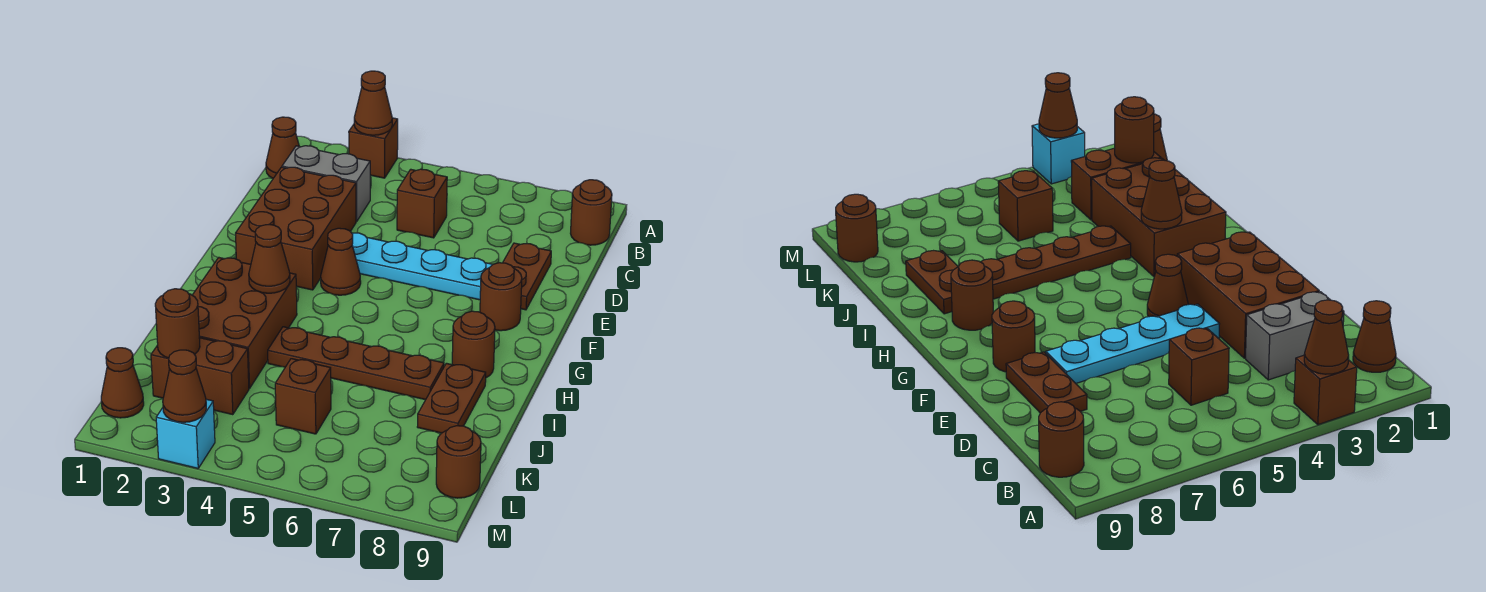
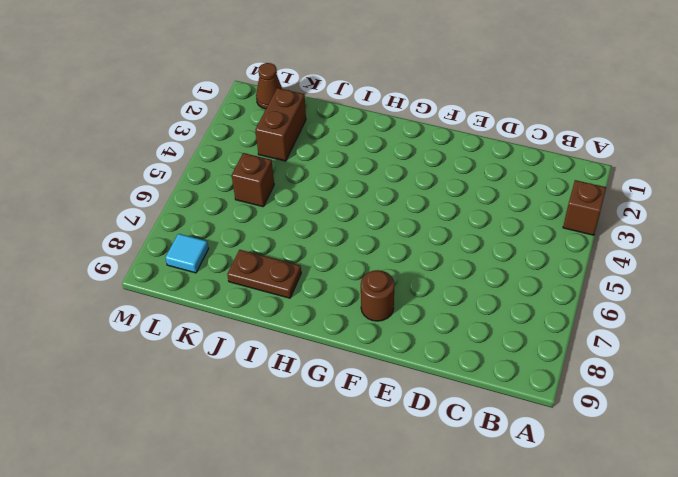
cyan tile L8 level 1 -> none
none -> brown cone B1 level 1
none -> brown round brick B9 level 1
none -> grey brick C2:C3 level 1

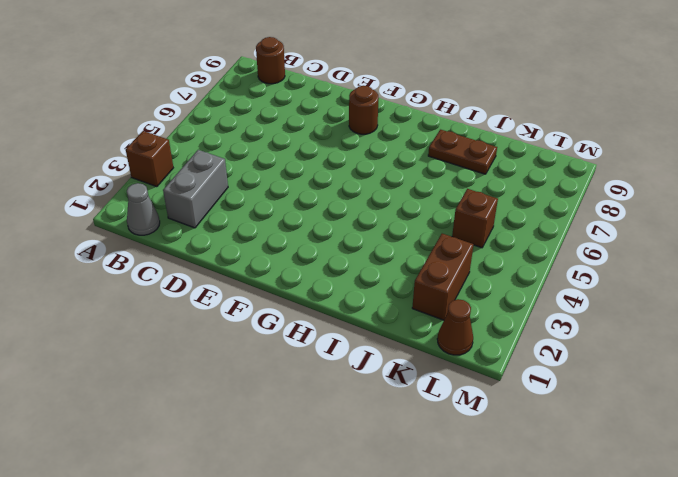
grey cone B1 level 1 -> brown cone B1 level 1
none -> brown brick C5 level 1
none -> brown brick D2:F3 level 1
none -> brown plate D8:E8 level 1

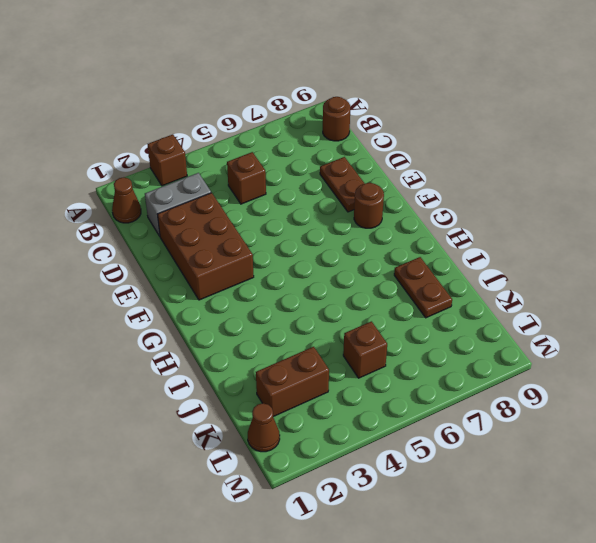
none -> cyan plate E4:E7 level 1
none -> brown cone F4 level 1
none -> brown brick H2:J3 level 1

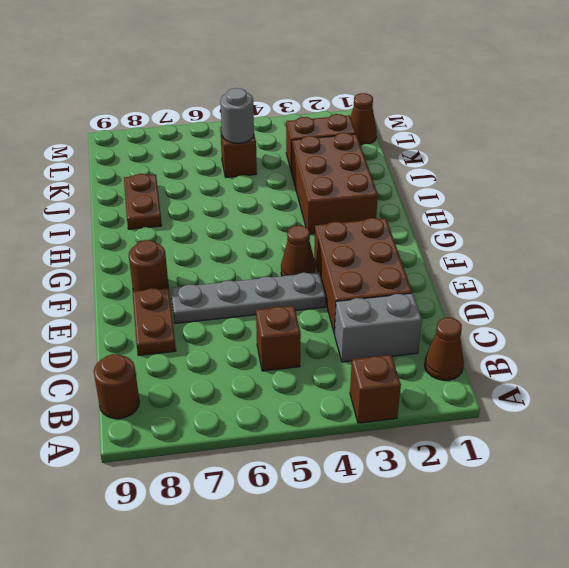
grey plate E4:E7 level 1 -> cyan plate E4:E7 level 1
grey round brick K5 level 2 -> none
none -> brown round brick H8 level 1
none -> brown plate I4:I7 level 1
none -> brown round brick L9 level 1

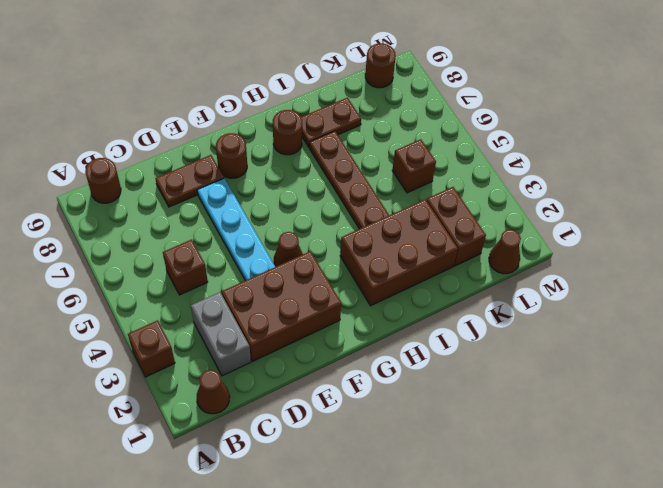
none -> cyan brick M3 level 1
none -> brown cone A3 level 2
none -> brown cone H3 level 2

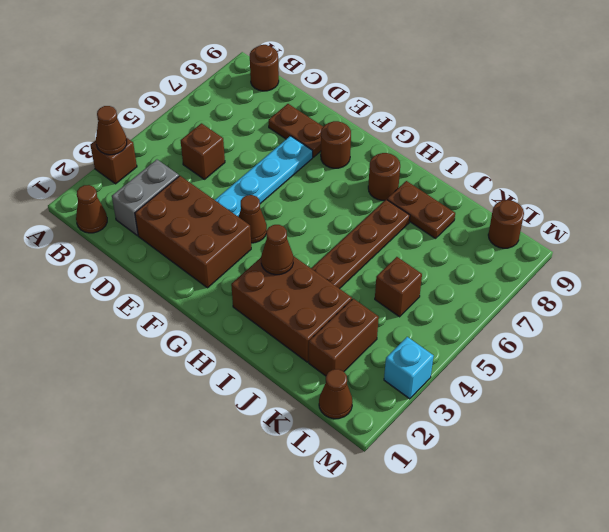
none -> brown round brick K2 level 2
none -> brown cone M3 level 2

